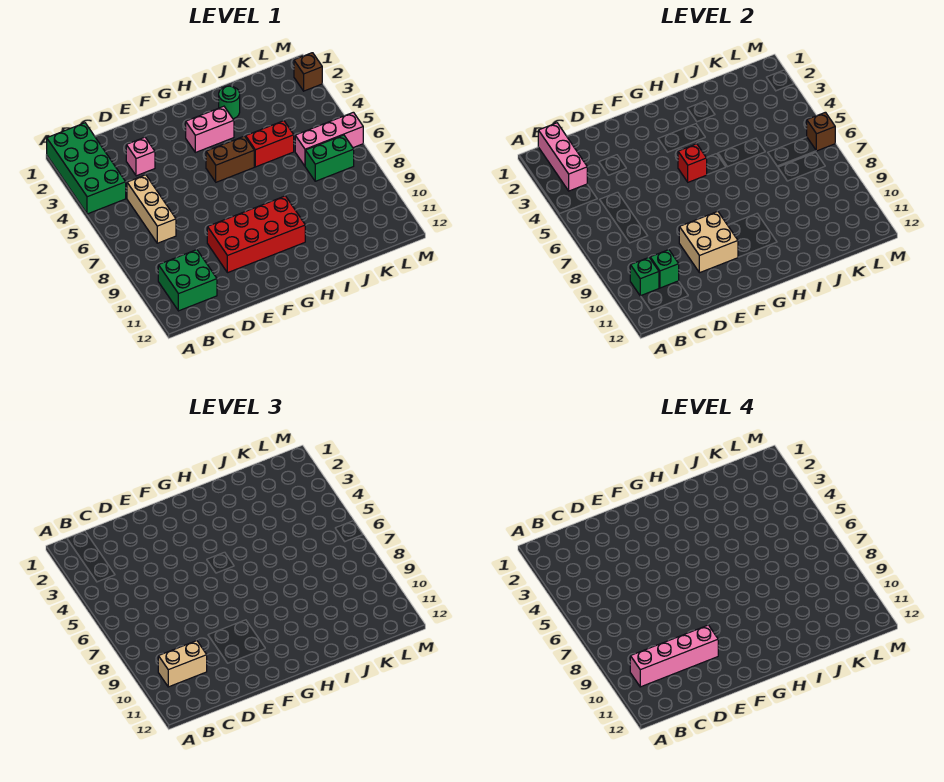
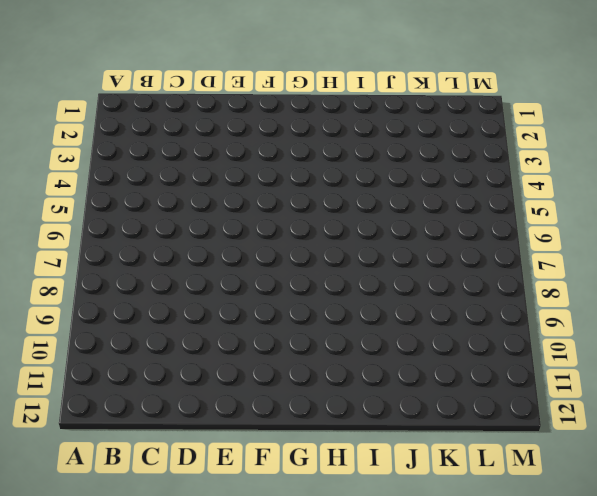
none -> green brick A1:B4 level 1
none -> green brick B10:C11 level 1
none -> tan brick C5:C7 level 1

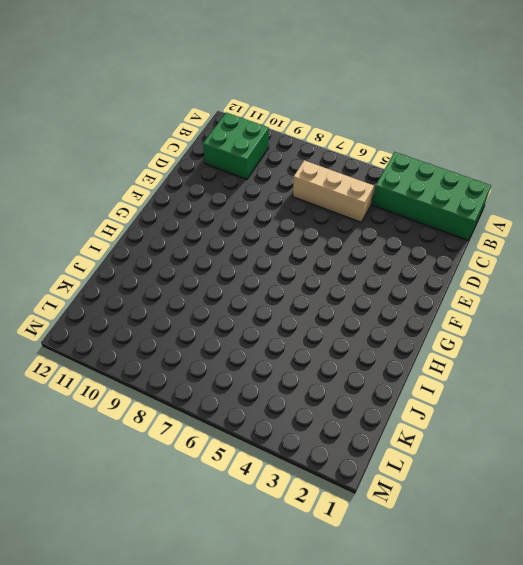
none -> pink brick D3 level 1
none -> red brick E9:H10 level 1
none -> pink brick G3:H3 level 1

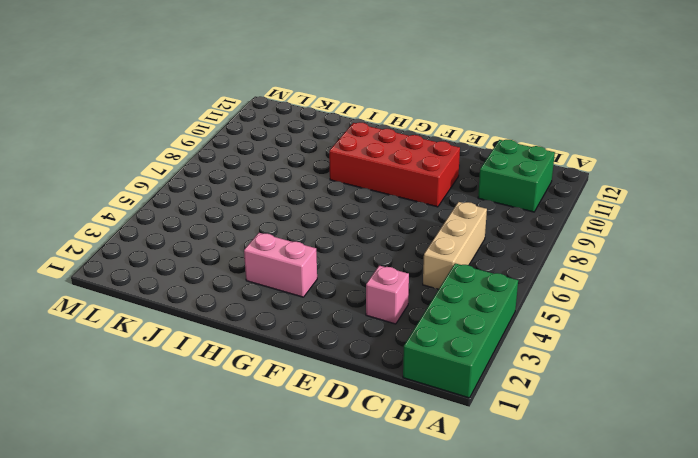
none -> brown brick G5:H5 level 1
none -> green round brick I2 level 1
none -> red brick I5:J5 level 1

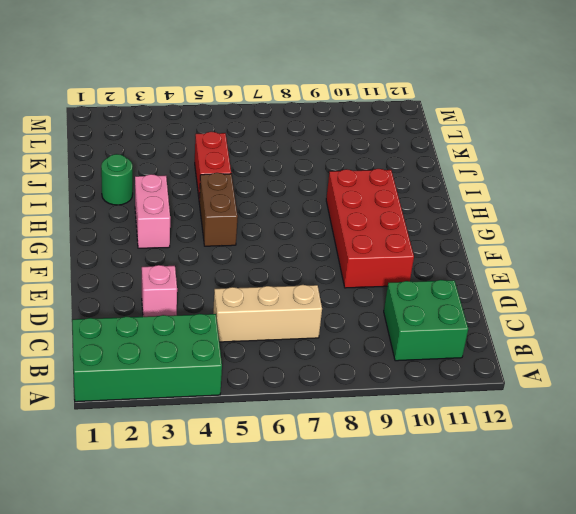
none -> pink brick K6:M6 level 1
none -> green brick K7:L7 level 1
none -> brown brick M2 level 1

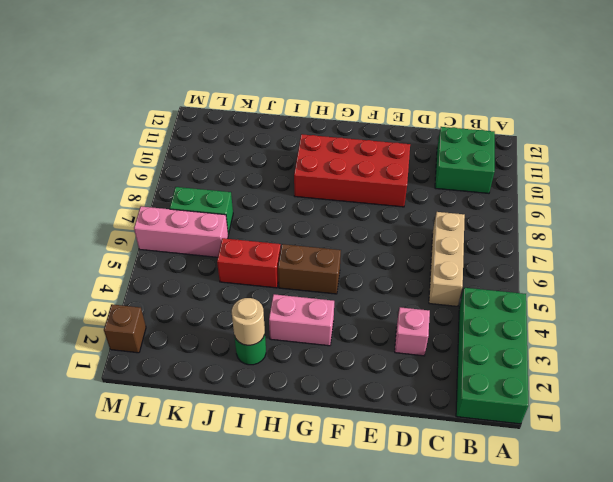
tan round brick I2 level 2 -> none
none -> pink brick B1:B3 level 2
none -> green brick B10 level 2
none -> green brick C10 level 2

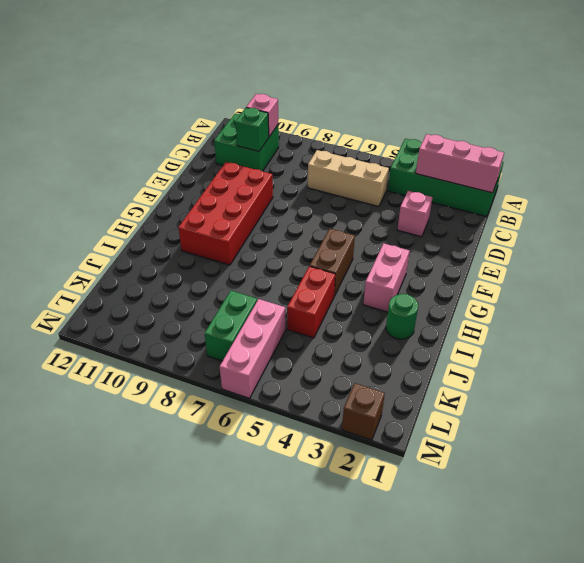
pink brick B10 level 2 -> green brick B10 level 2
none -> tan brick E9:F10 level 2
none -> red brick G5 level 2
none -> brown brick M6 level 2

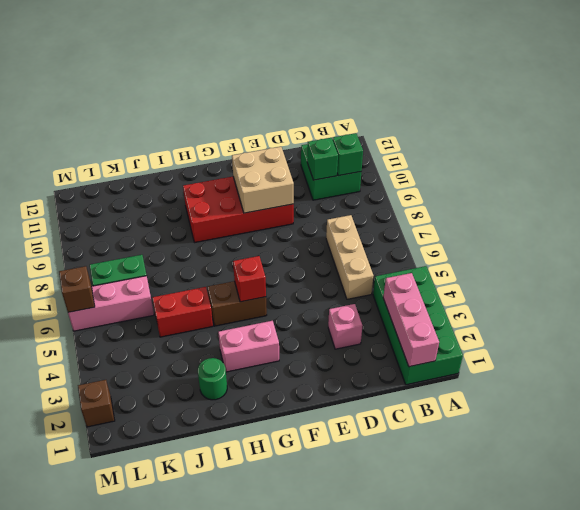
none -> tan brick B10:C10 level 3
none -> pink brick B10:E10 level 4

